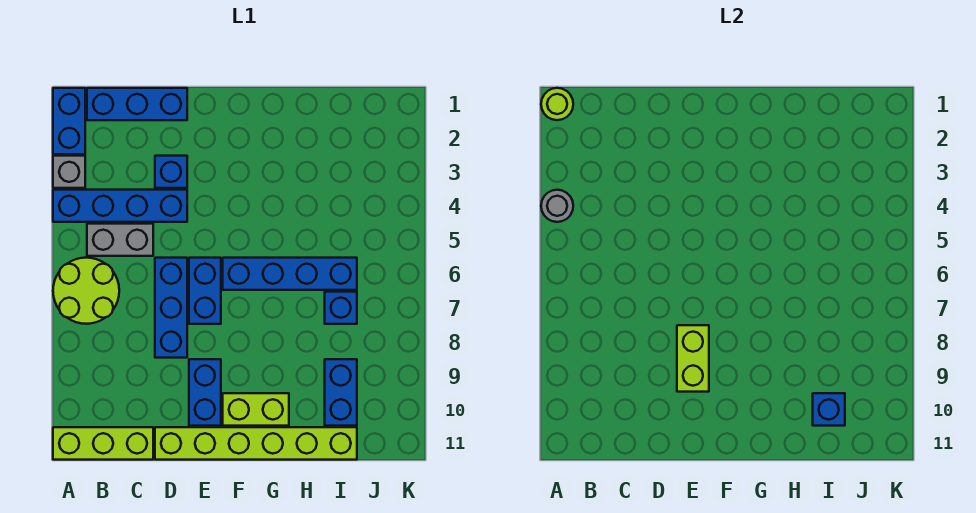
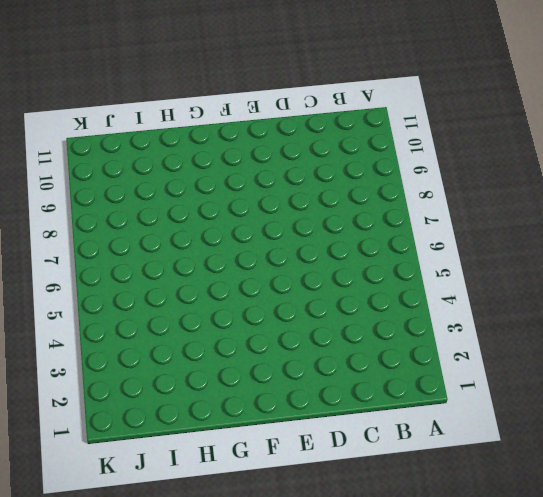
none -> blue brick A1:A2 level 1
none -> grey brick A3 level 1
none -> blue brick A4:D4 level 1

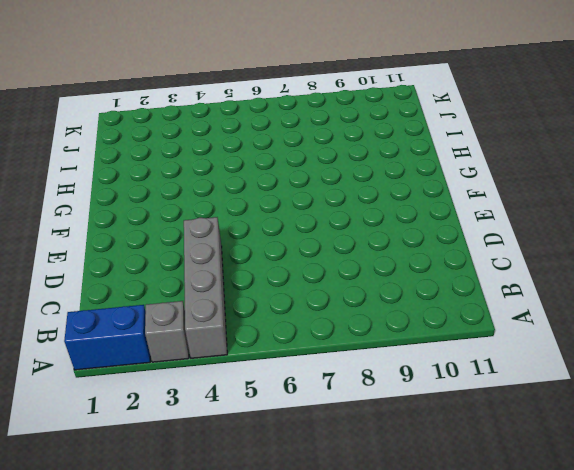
grey brick A4:D4 level 1 -> blue brick A4:D4 level 1
none -> lime round brick A6:B7 level 1
none -> lime brick A11:C11 level 1
none -> blue brick B1:D1 level 1

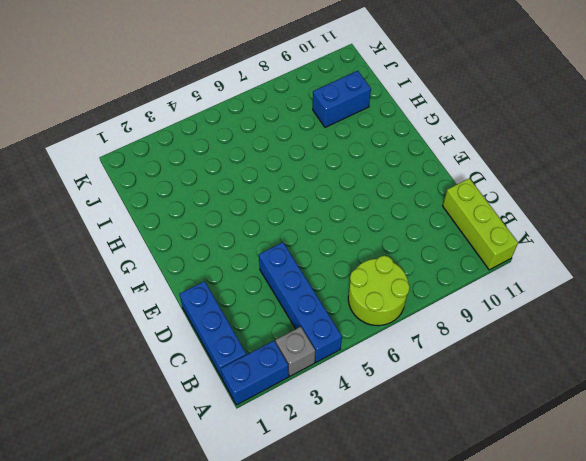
none -> grey brick B5:C5 level 1
none -> blue brick D3 level 1
none -> blue brick D6:D8 level 1

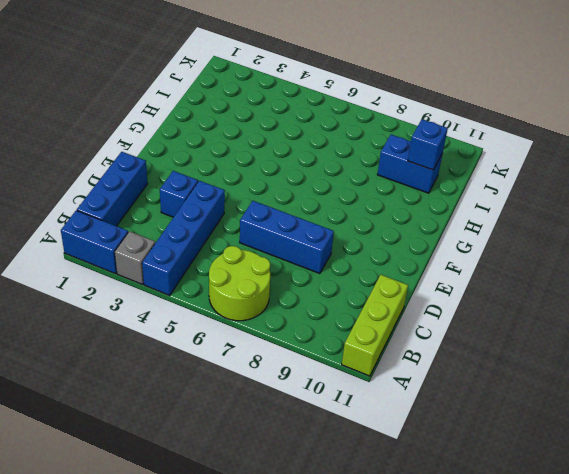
none -> grey brick B5:C5 level 1
none -> lime brick D11:I11 level 1
none -> blue brick E6:E7 level 1

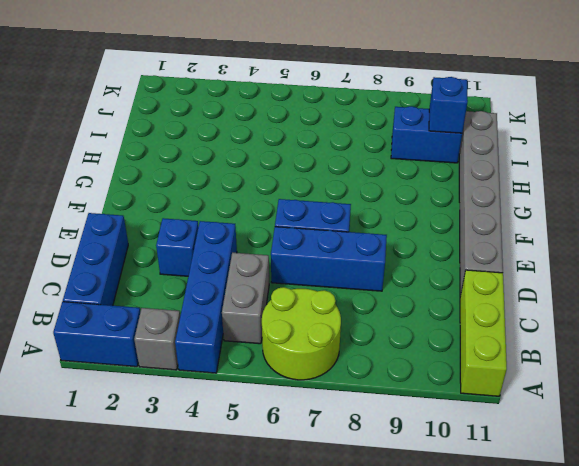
grey brick D11:I11 level 1 -> lime brick D11:I11 level 1
none -> blue brick E9:E10 level 1
none -> blue brick F6:I6 level 1
none -> lime brick F10:G10 level 1

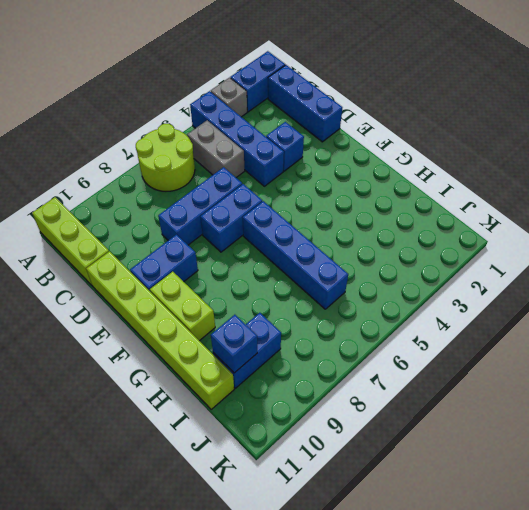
none -> blue brick I7 level 1
none -> lime round brick A1 level 2
none -> grey round brick A4 level 2

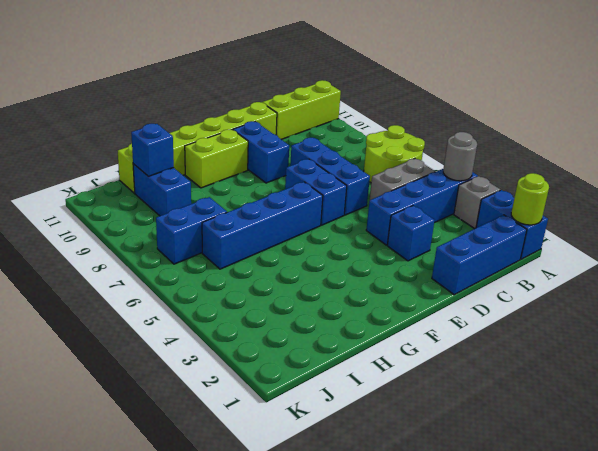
blue brick I7:J7 level 1 -> blue brick I7 level 1
none -> lime brick E8:E9 level 2

